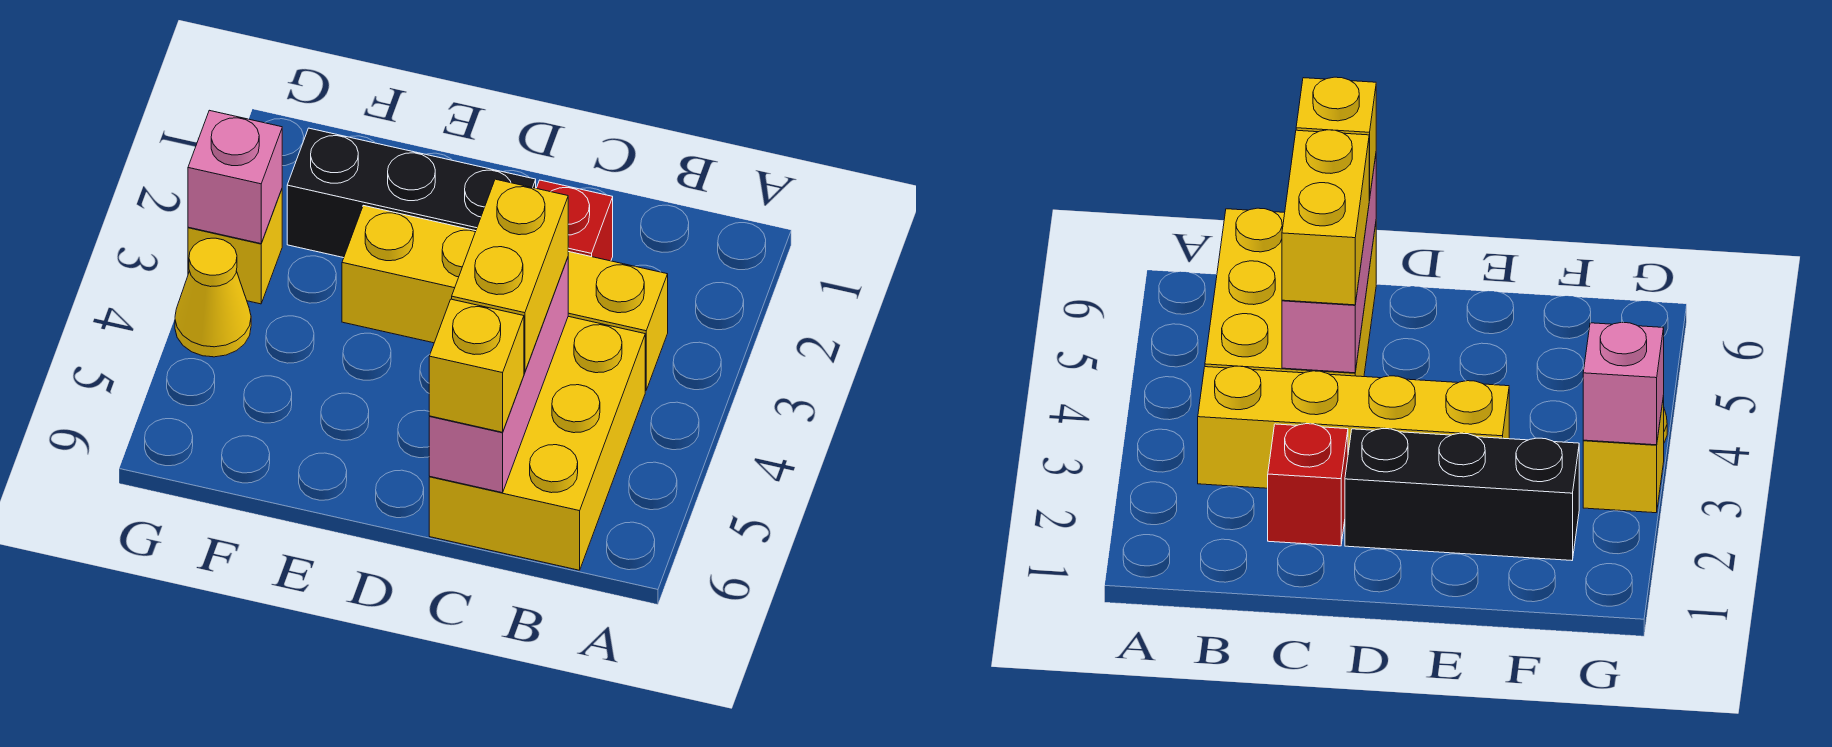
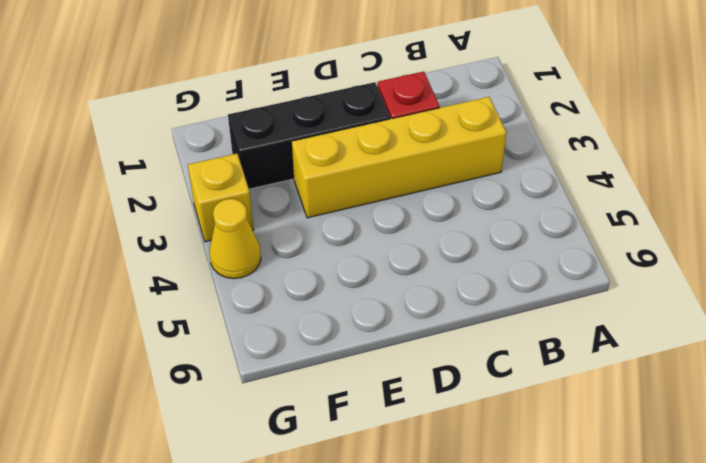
none -> yellow brick B4:C6 level 1
none -> pink brick C4:C6 level 2

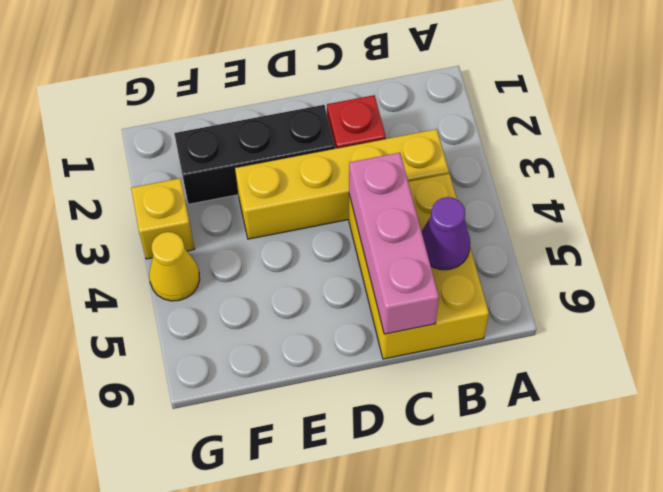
purple cone B5 level 2 -> none
none -> pink brick G3 level 2
none -> yellow brick C4:C5 level 3

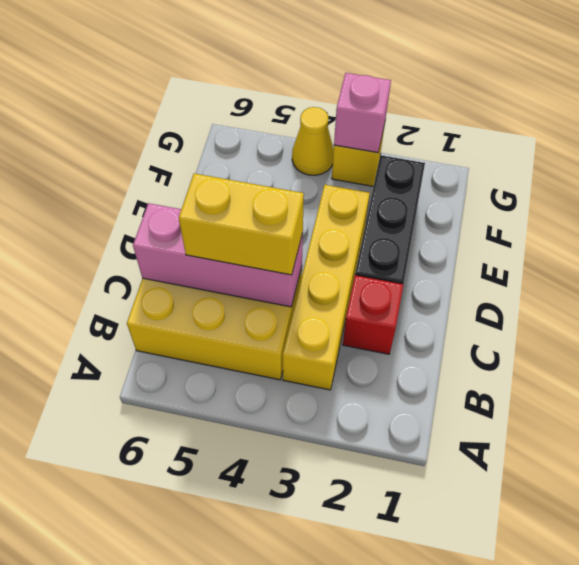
none -> yellow brick C6 level 3

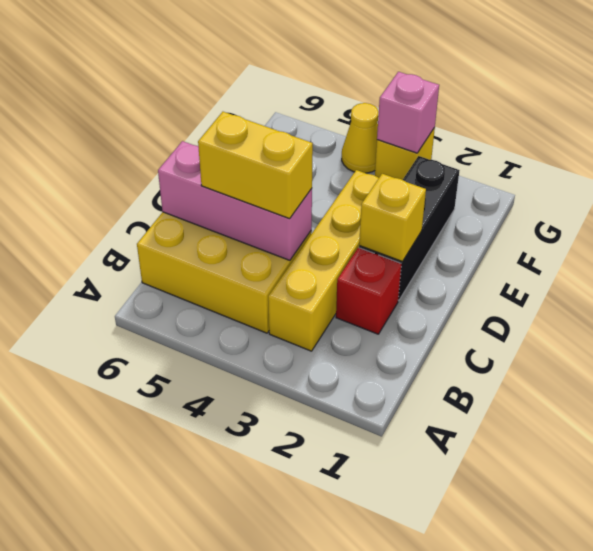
yellow brick D2 level 2 -> yellow brick C6 level 3

